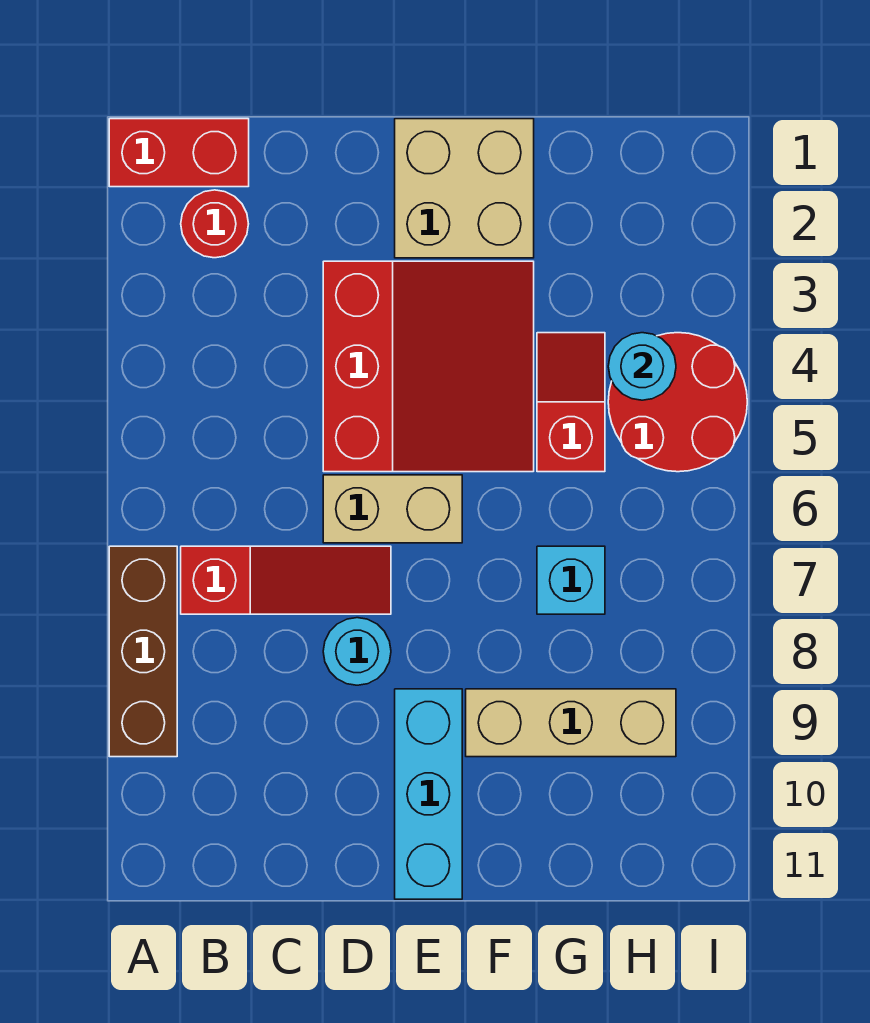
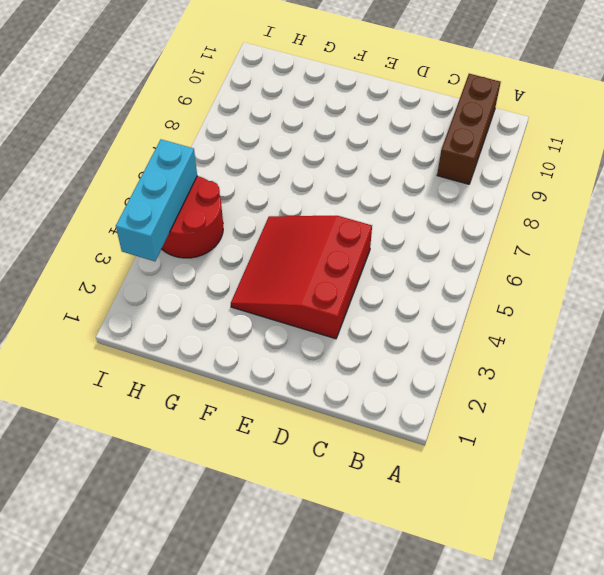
brown brick B9:B11 level 1 -> brown brick A7:A9 level 1
cyan brick I3:I5 level 2 -> cyan brick E9:E11 level 1
none -> red brick A1:B1 level 1
none -> red round brick B2 level 1
none -> red slope B7:D7 level 1 top B

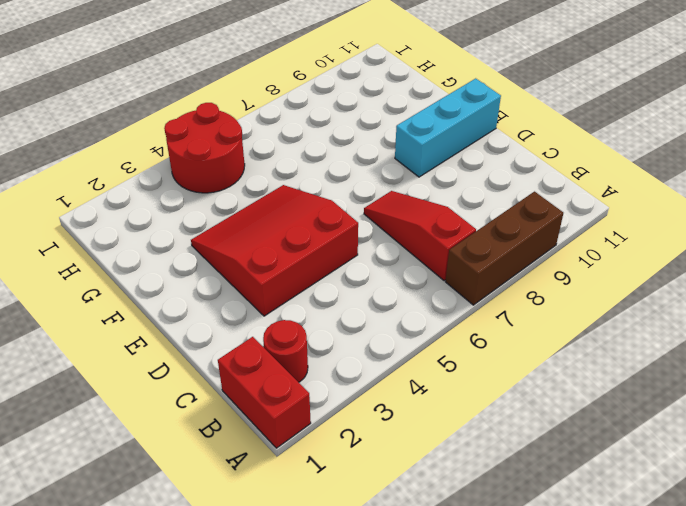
none -> tan brick D6:E6 level 1
none -> cyan round brick D8 level 1
none -> tan brick E1:F2 level 1

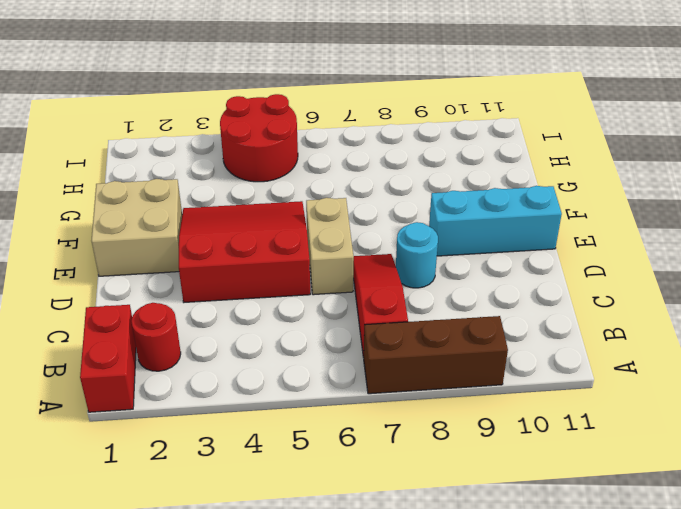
none -> tan brick F9:H9 level 1
none -> red slope G4:G5 level 1 top 5
none -> cyan brick G7 level 1

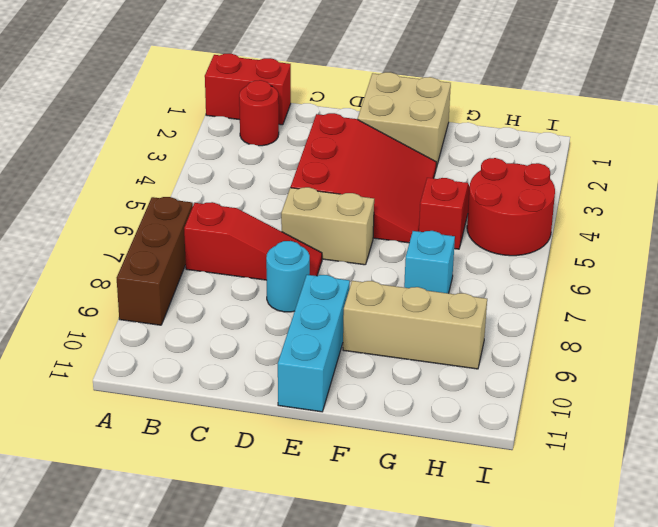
none -> cyan round brick H4 level 2

